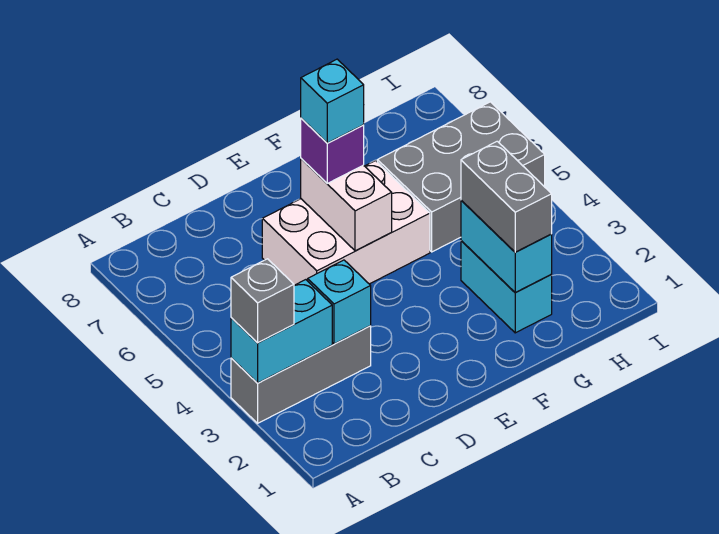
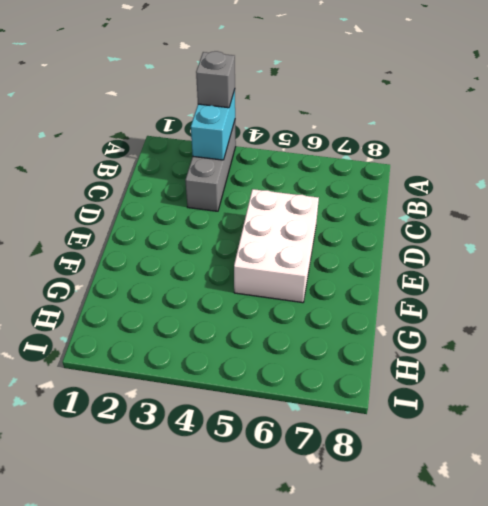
none -> cyan brick G2:G3 level 1
none -> grey brick G5:I6 level 1
none -> cyan brick C3 level 2

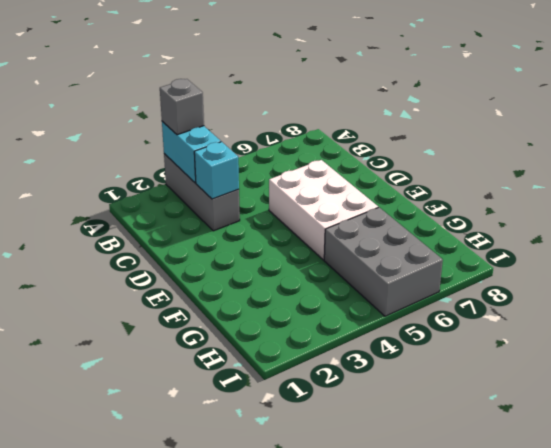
none -> cyan brick G2:G3 level 1
none -> white brick E5:E6 level 2
none -> cyan brick G2:G3 level 2

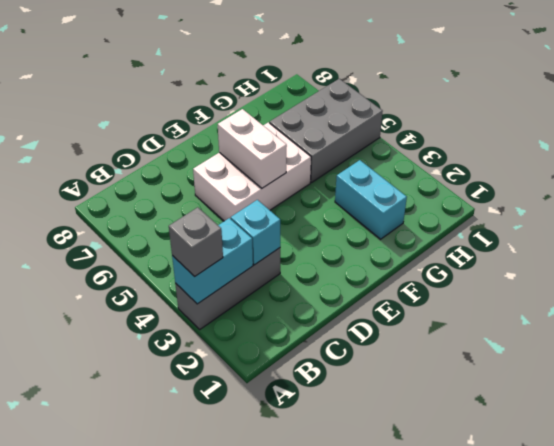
none -> cyan brick G2:G3 level 2
none -> purple brick E6 level 3
none -> grey brick G2:G3 level 3

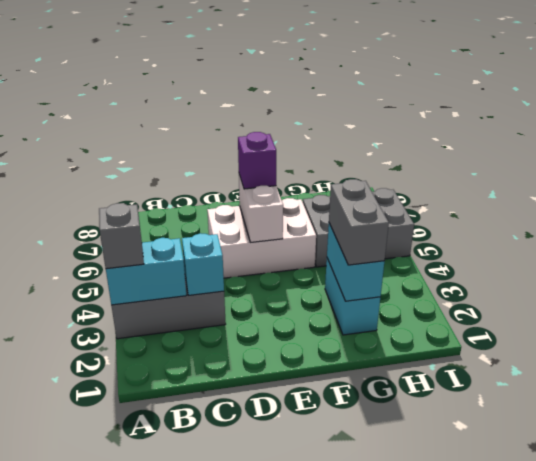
none -> cyan brick E6 level 4

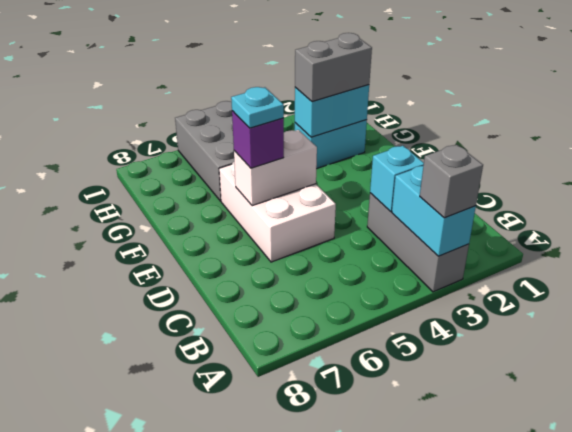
cyan plate E6 level 4 -> cyan brick E6 level 4

